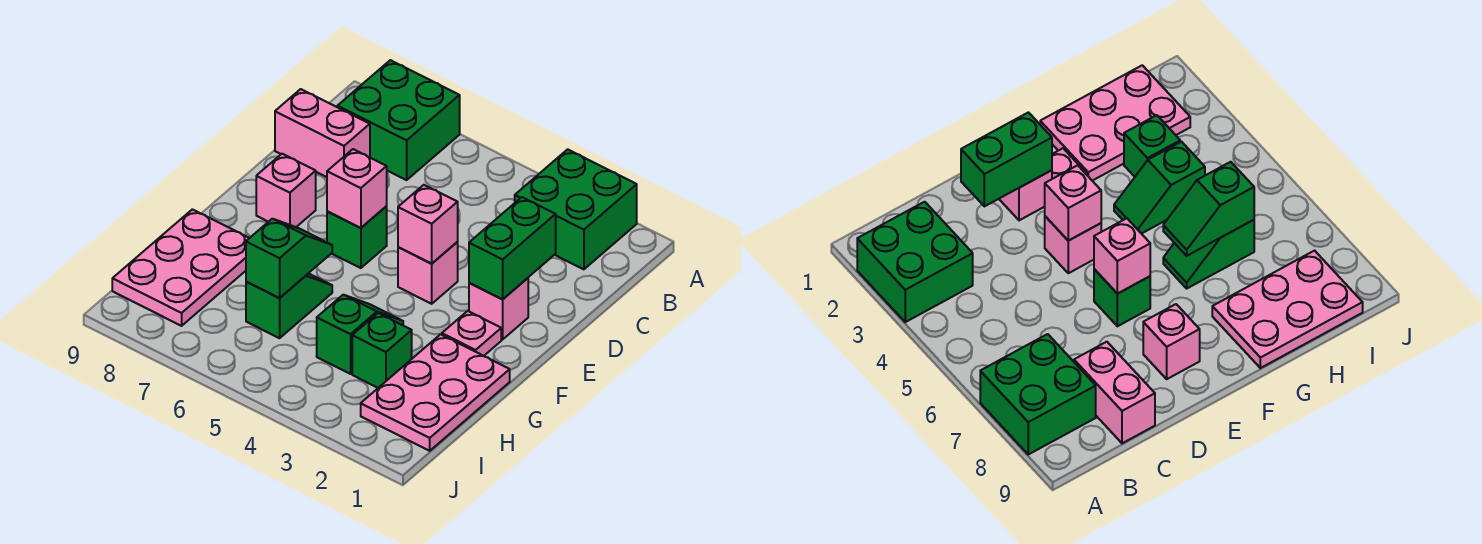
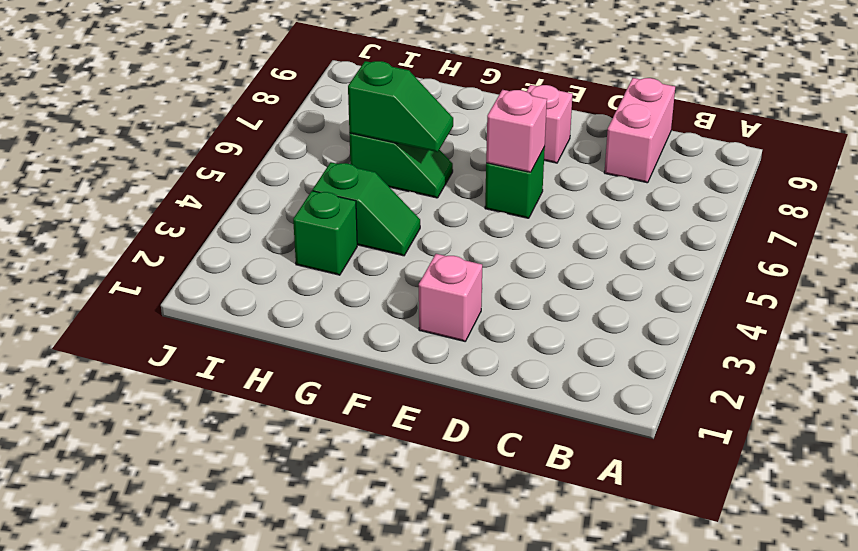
none -> green brick A2:B3 level 1
none -> green brick A7:B8 level 1
none -> pink brick E4 level 1

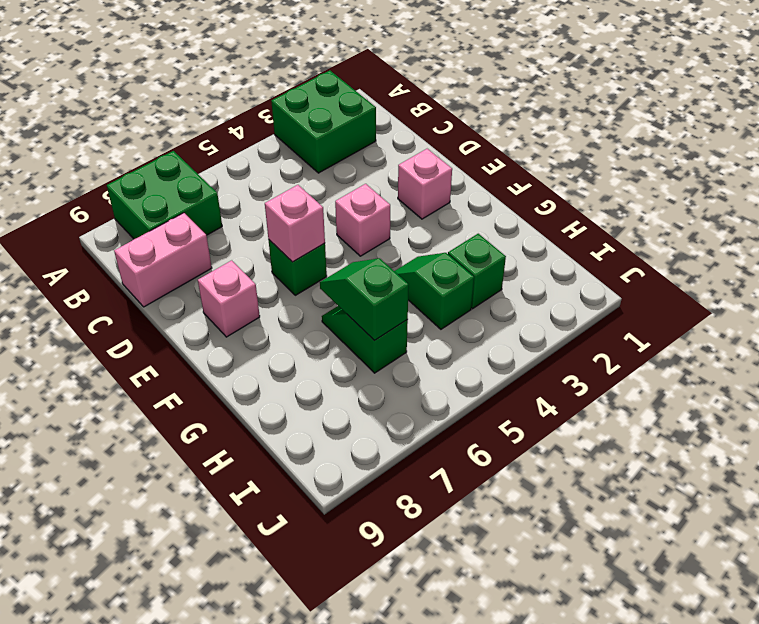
none -> pink plate F2 level 1
none -> pink plate G1:I2 level 1
none -> pink plate G8:I9 level 1

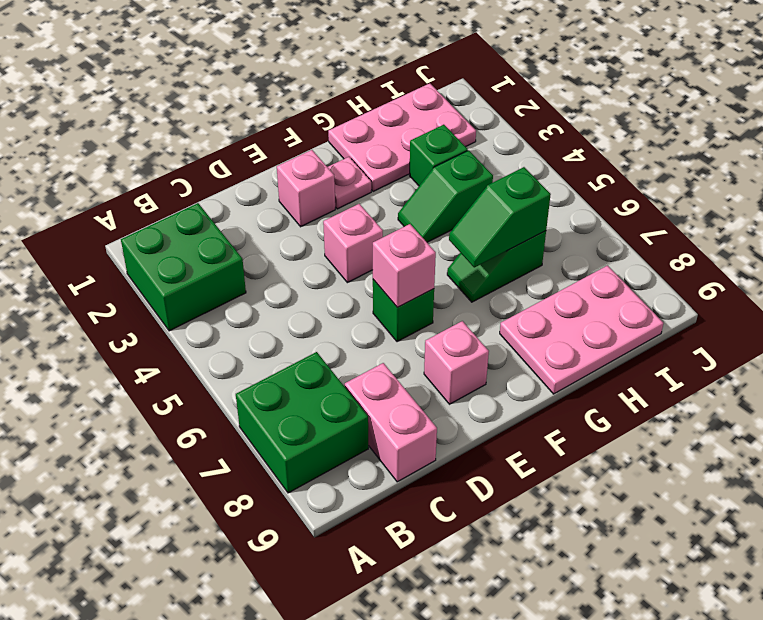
none -> green brick D2:E2 level 2
none -> pink brick E4 level 2

